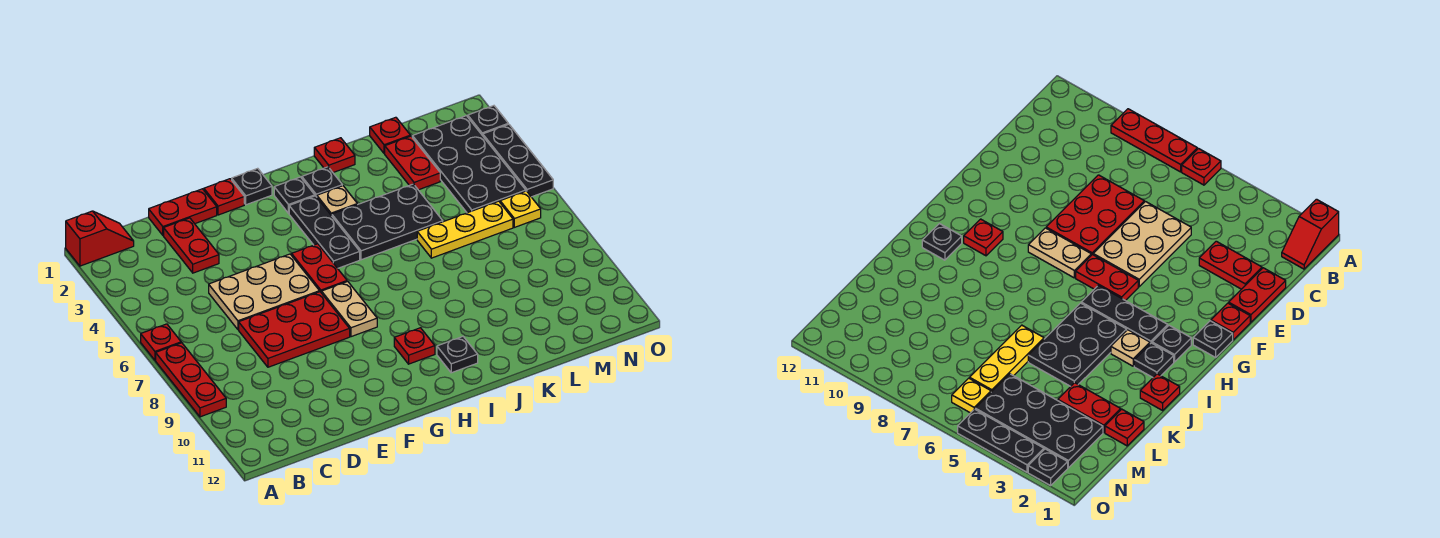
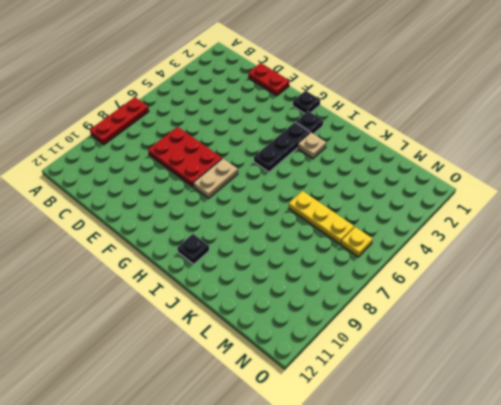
none -> red slope A1:B1 level 1 top A
none -> red plate A6 level 1
none -> red plate D2:D3 level 1

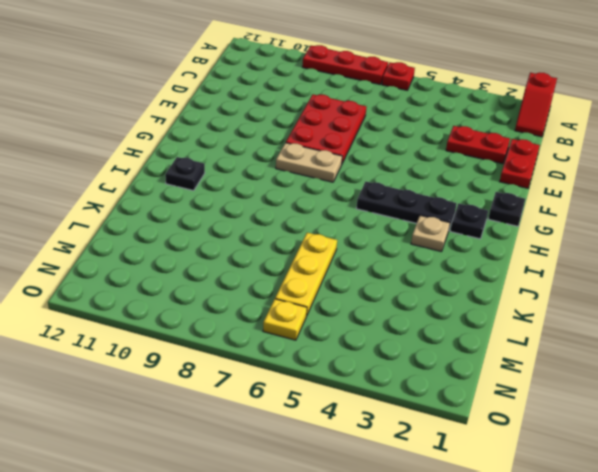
none -> tan plate D5:F6 level 1
none -> red plate F1 level 1
none -> red plate G5:G6 level 1

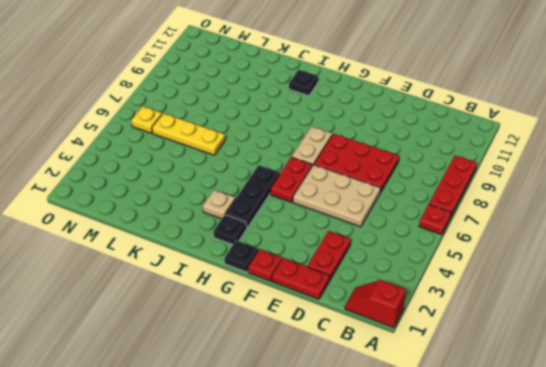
none -> red plate H10 level 1
none -> black plate I2 level 1
none -> black plate I4:K5 level 1

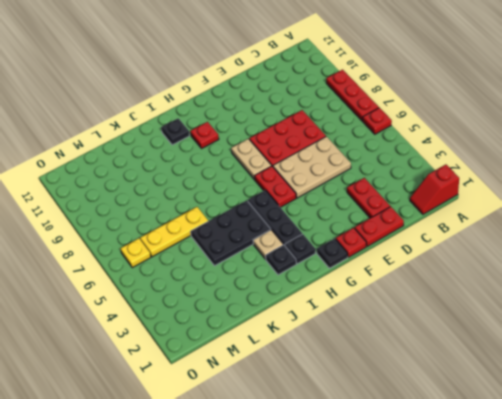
none -> red plate J1 level 1
none -> red plate L1 level 1
none -> red plate L2:L3 level 1

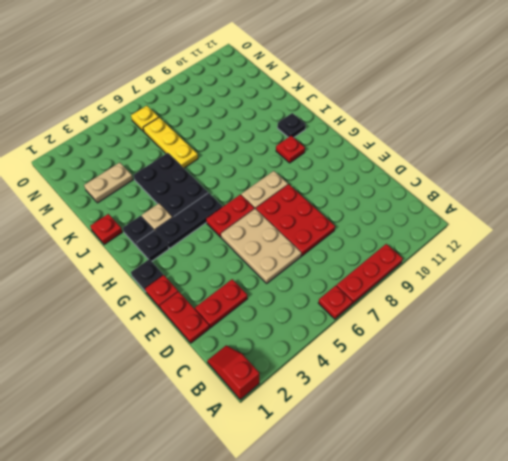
tan plate L2:L3 level 1 -> red plate L2:L3 level 1
none -> red plate L1 level 1
none -> black plate M2:N5 level 1
none -> black plate O2 level 1

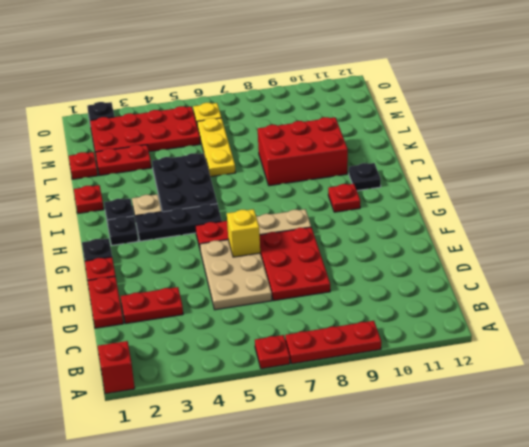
yellow brick F6 level 2 -> none
red brick J8:K10 level 1 -> none
red plate M2:N5 level 1 -> black plate M2:N5 level 1
none -> black plate O3:O5 level 1

